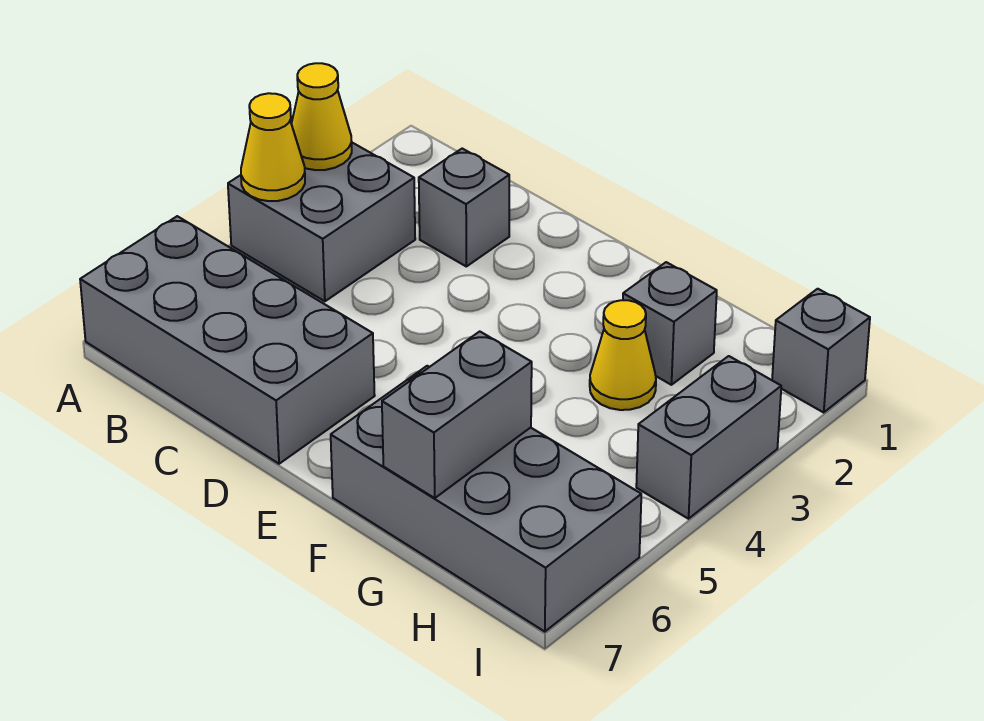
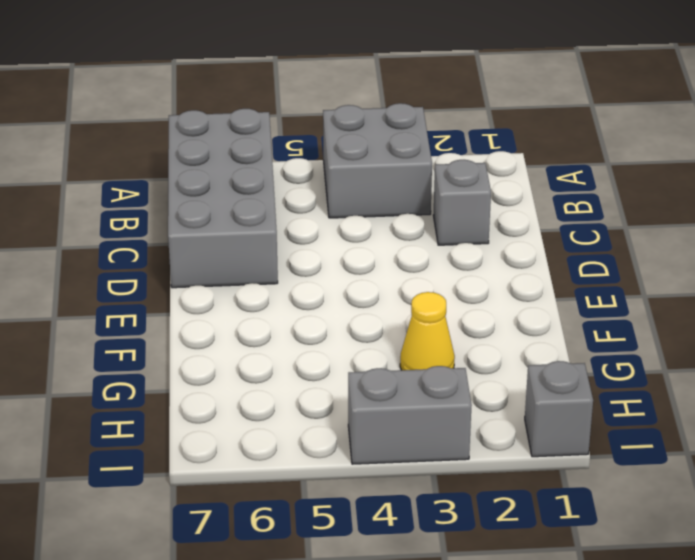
none -> grey brick F6:I7 level 1
none -> grey brick G2 level 1

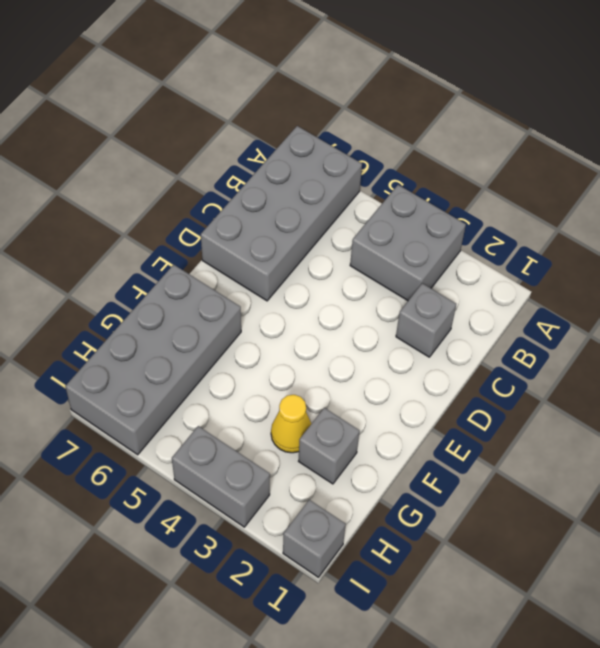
none -> yellow cone A3 level 2
none -> yellow cone A4 level 2

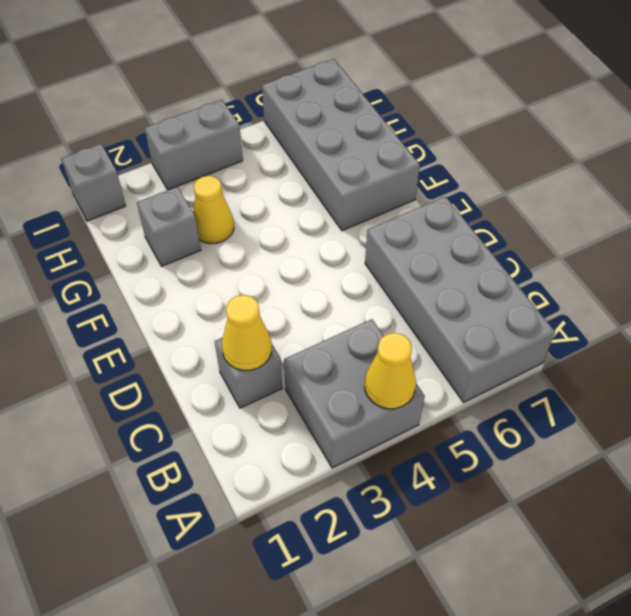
yellow cone C2 level 2 -> yellow cone A3 level 2
none -> grey brick G6:G7 level 2

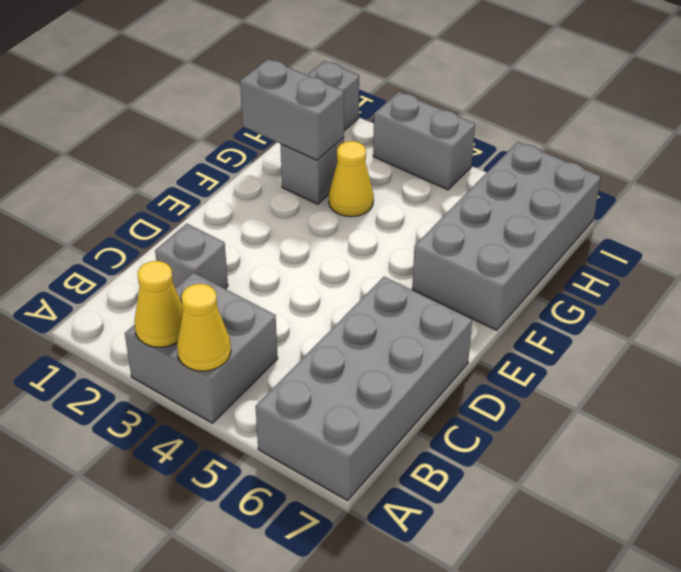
grey brick G1:G2 level 2 -> grey brick G6:G7 level 2

